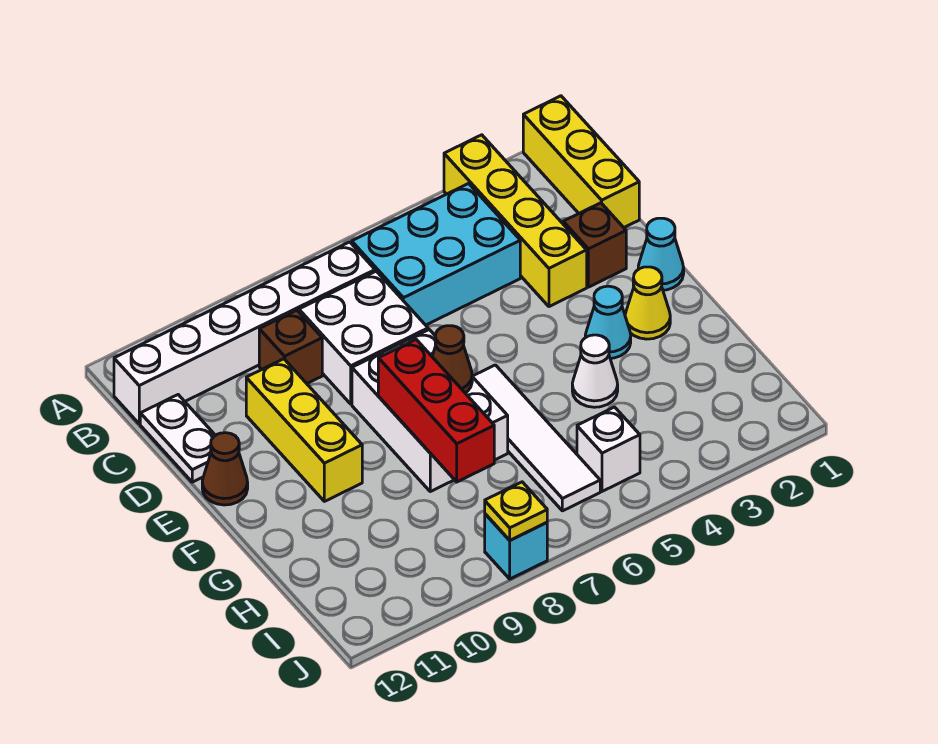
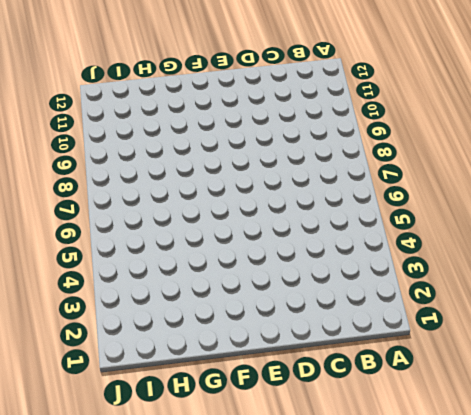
none -> yellow brick A1:C1 level 1
none -> yellow brick A3:D3 level 1
none -> cyan brick B4:C6 level 1

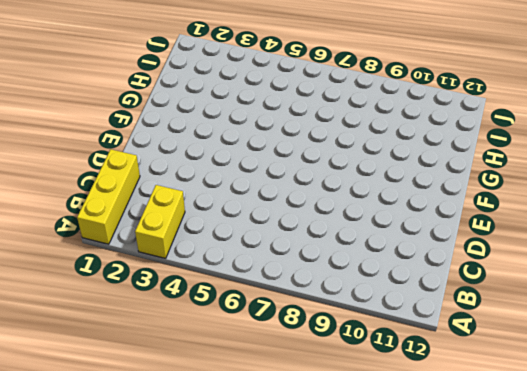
yellow brick A3:B3 level 1 -> yellow brick A3:D3 level 1
none -> cyan brick B4:C6 level 1
none -> white brick B7:B12 level 1
none -> white brick C7:D8 level 1

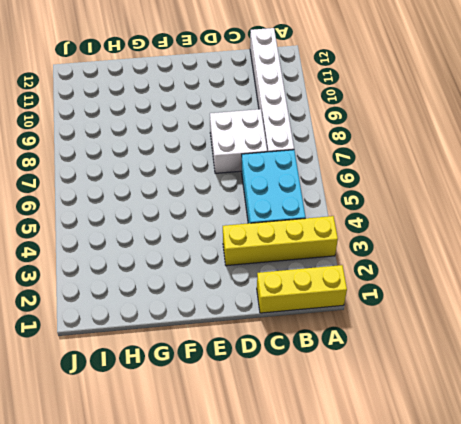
none -> brown brick C9 level 1
none -> white plate C12:D12 level 1
none -> brown brick D2 level 1

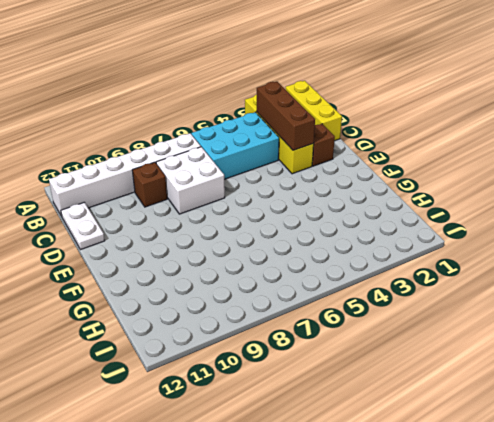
brown brick B3:D3 level 2 -> none
none -> yellow brick D10:F10 level 1
none -> cyan cone E1 level 1
none -> white brick E7:G8 level 1

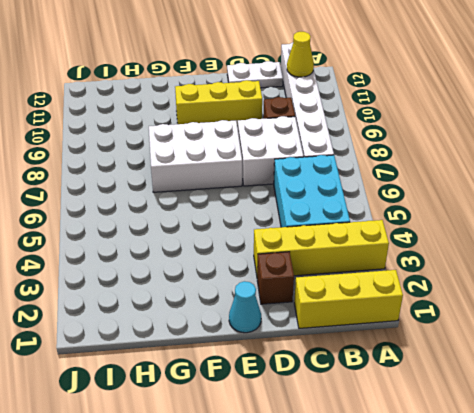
yellow cone B11 level 2 -> yellow cone F2 level 1
none -> brown cone E12 level 1
none -> cyan cone F3 level 1
none -> white tile F6:I6 level 1

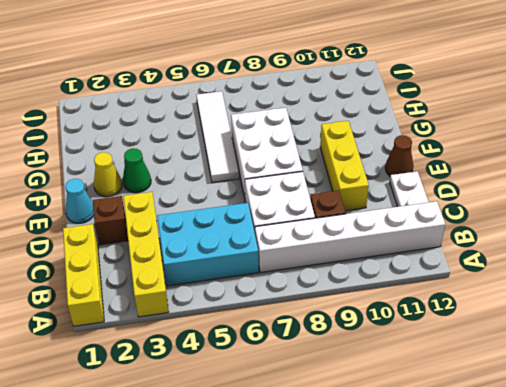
green cone F3 level 1 -> cyan cone F3 level 1
none -> white cone G4 level 1
none -> white brick I5 level 1
none -> cyan brick J8 level 1

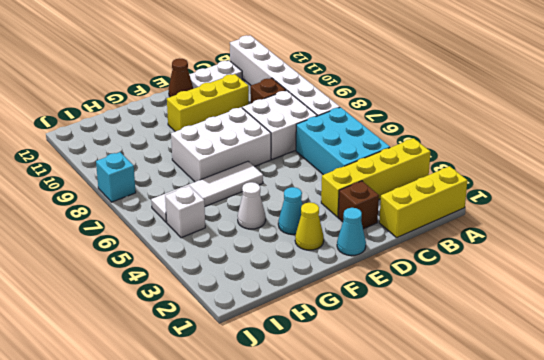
none -> brown cone F7 level 2
none -> red brick F8:H8 level 2
none -> yellow plate J8 level 2

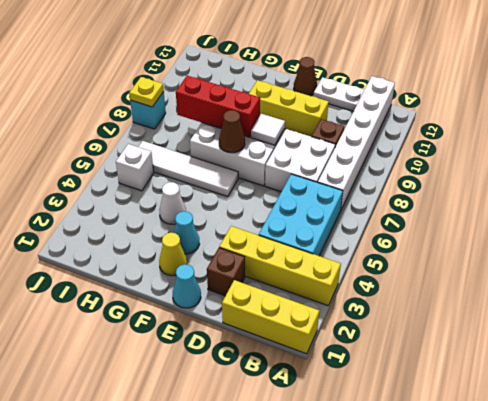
white tile E8 level 2 -> none

